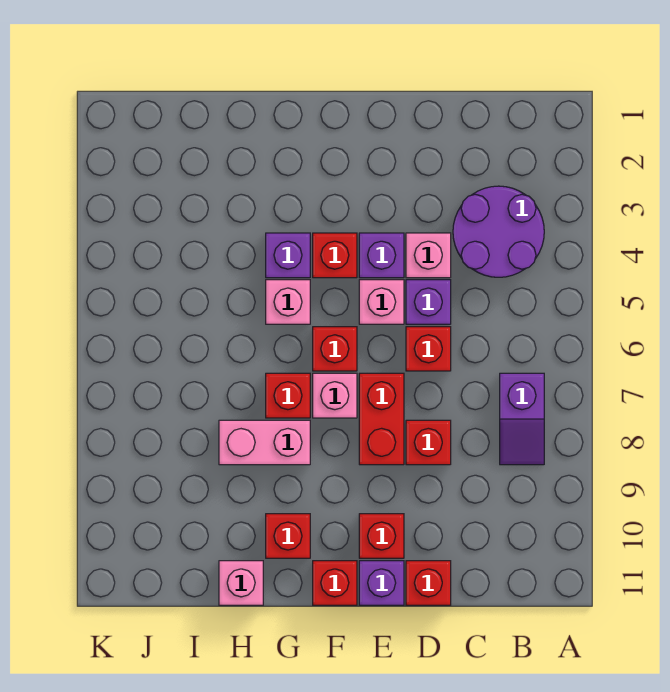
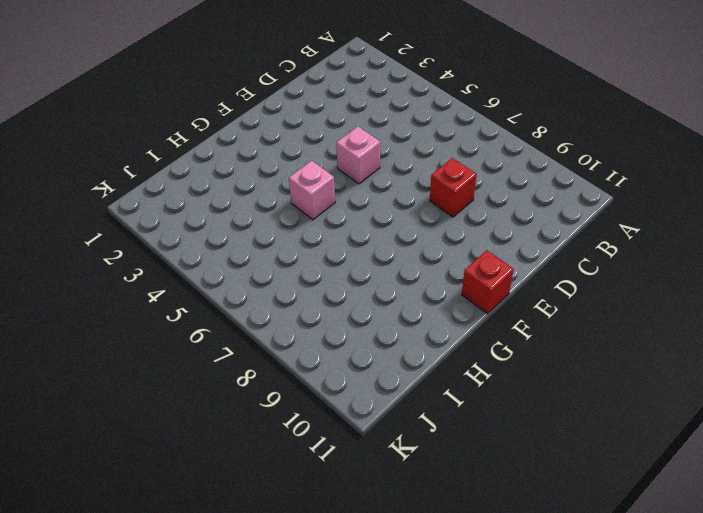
none -> purple round brick B3:C4 level 1
none -> purple slope B7:B8 level 1 top 7
none -> pink brick D4 level 1

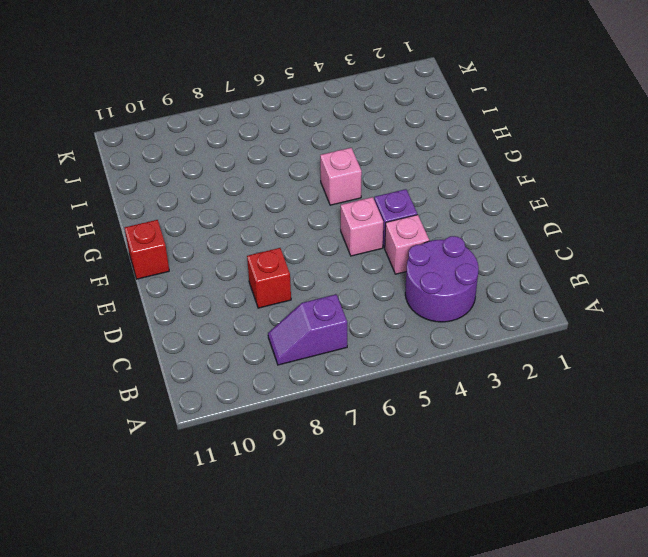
none -> purple brick D5 level 1
none -> red brick D6 level 1
none -> red brick D11 level 1

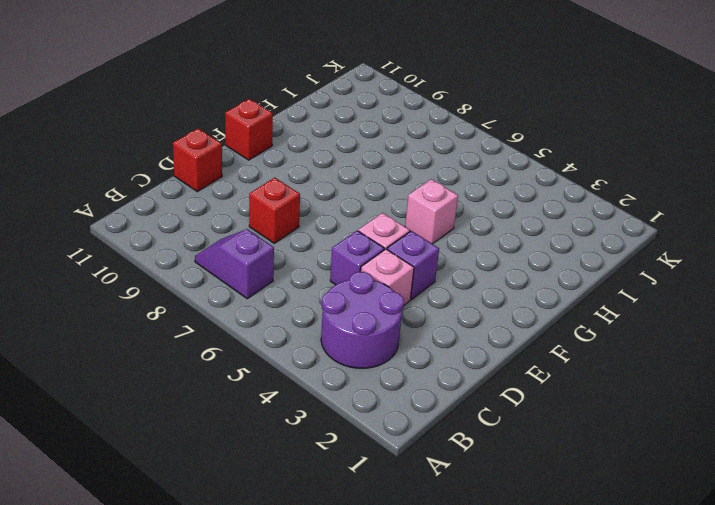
none -> red brick D6 level 1
none -> red brick E7:E8 level 1
none -> red brick E10 level 1

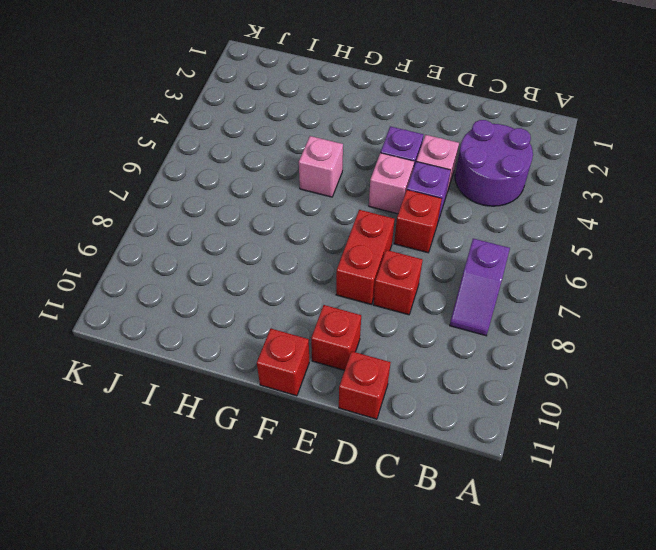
none -> purple brick E11 level 1
none -> red brick F4 level 1
none -> red brick F6 level 1

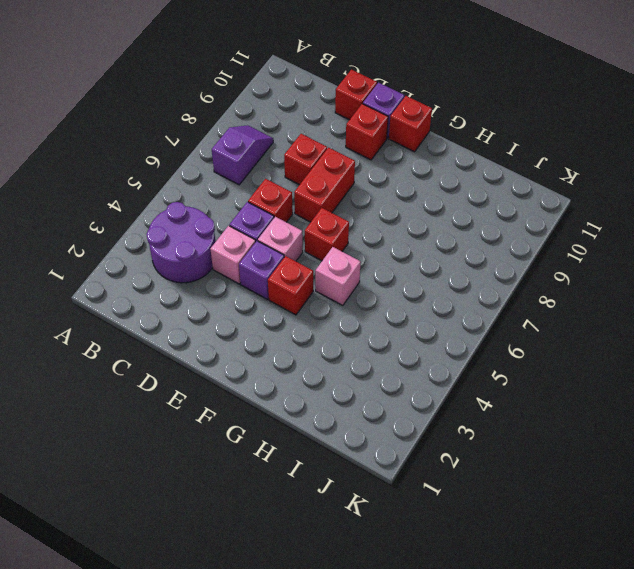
none -> pink brick F7 level 1
none -> purple brick G4 level 1
none -> red brick G7 level 1

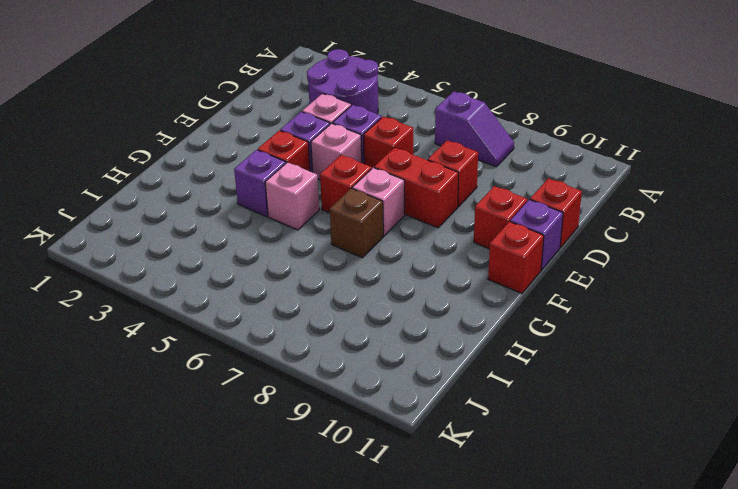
brown brick G7 level 1 -> red brick G7 level 1
none -> pink brick G8:H8 level 1
none -> red brick G10 level 1
none -> pink brick H11 level 1

